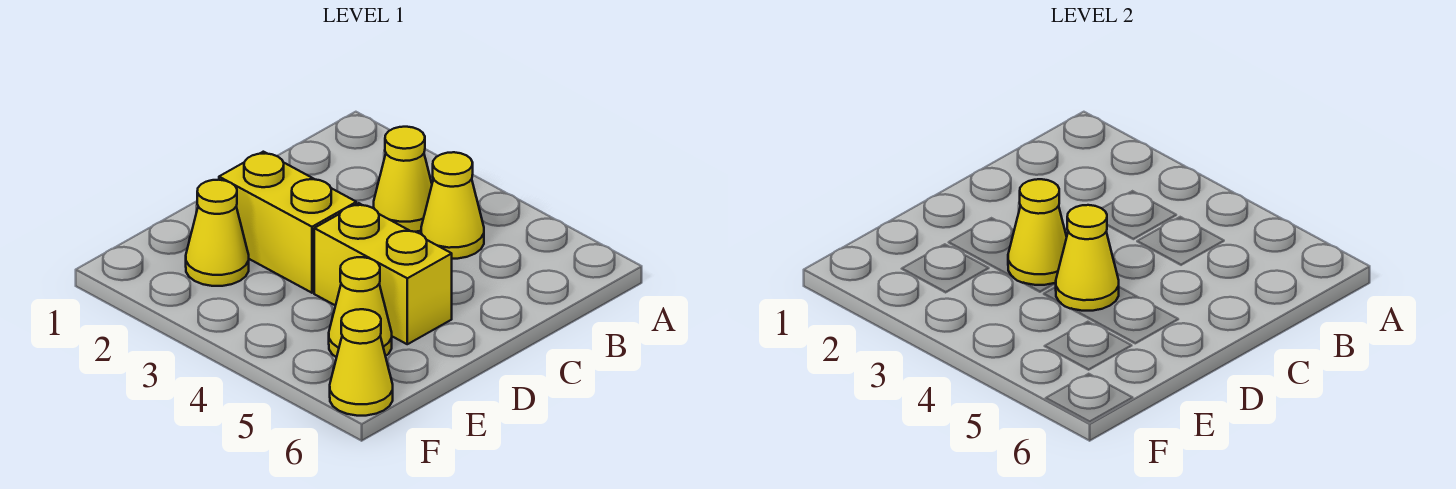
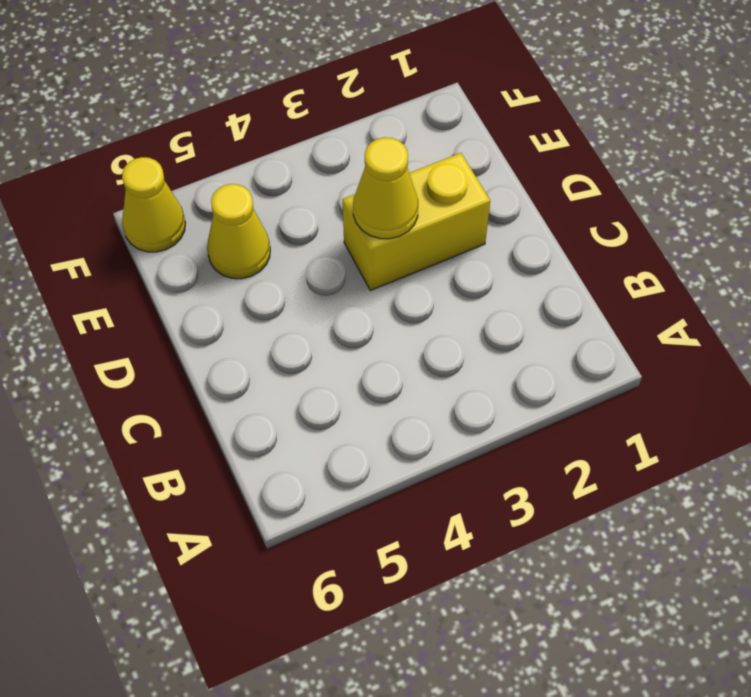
none -> yellow cone B3 level 1
none -> yellow cone B4 level 1

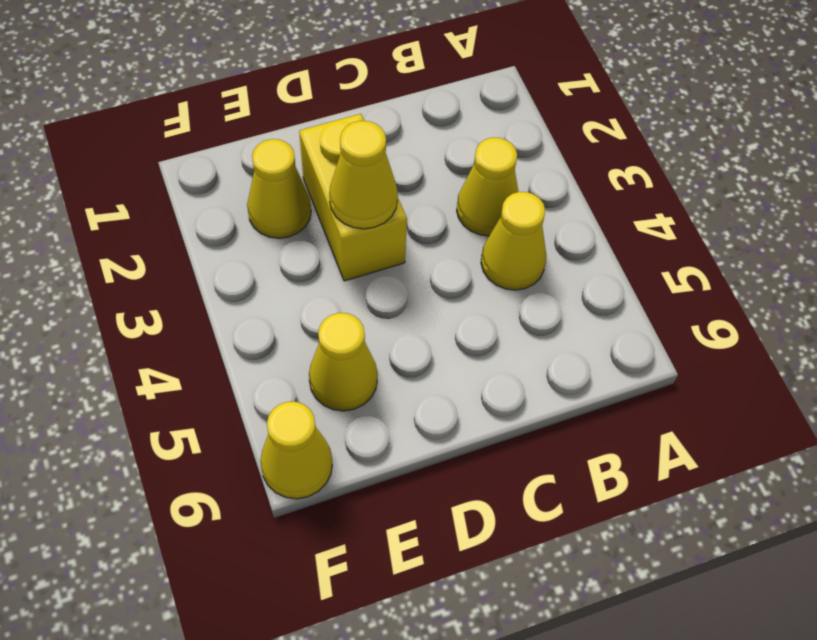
none -> yellow brick D4:D5 level 1
none -> yellow cone D4 level 2

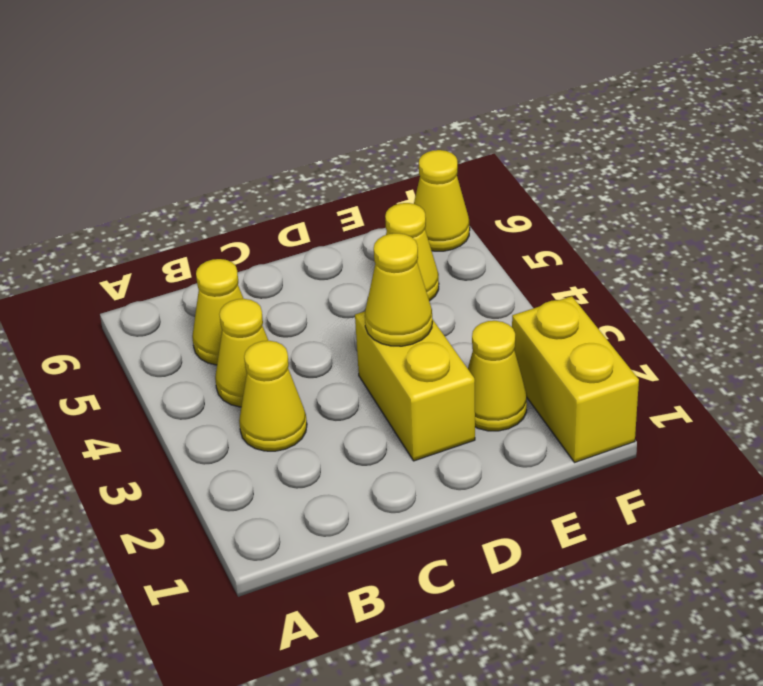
yellow cone B5 level 1 -> yellow cone D4 level 2
yellow brick F1:F2 level 1 -> yellow brick D4:D5 level 1

